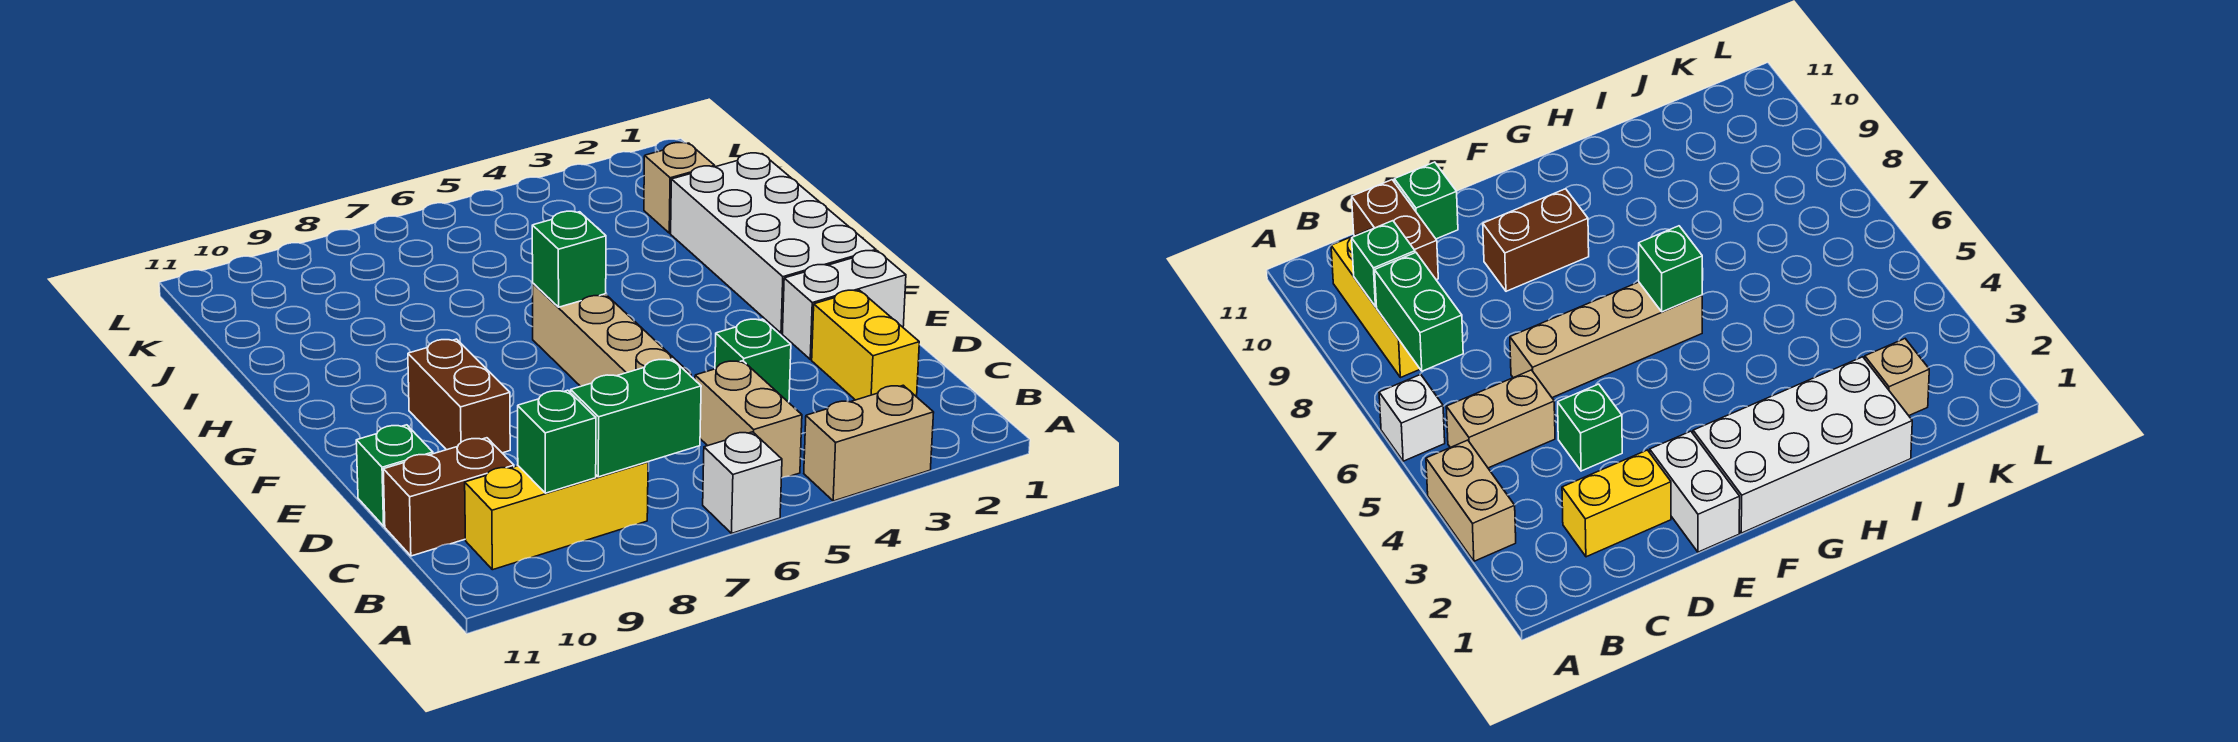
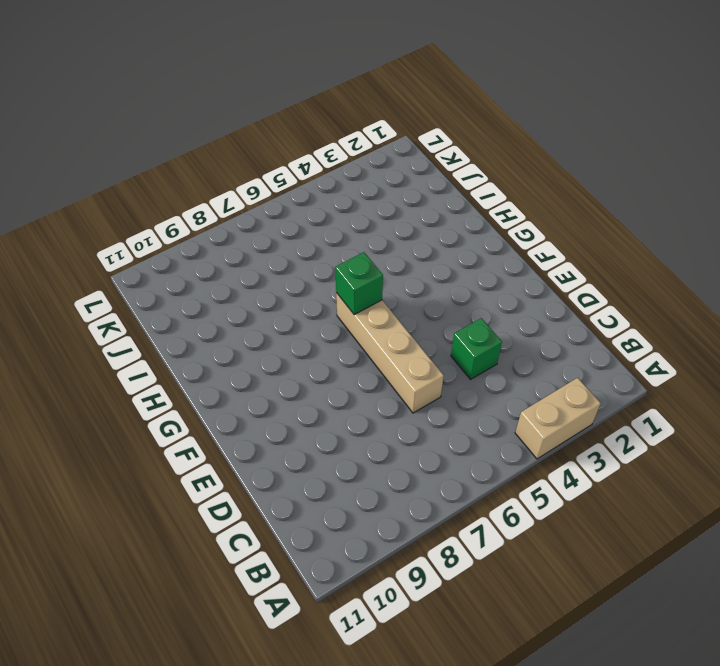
none -> white brick A6 level 1
none -> tan brick B5:C5 level 1
none -> yellow brick B8:B10 level 1

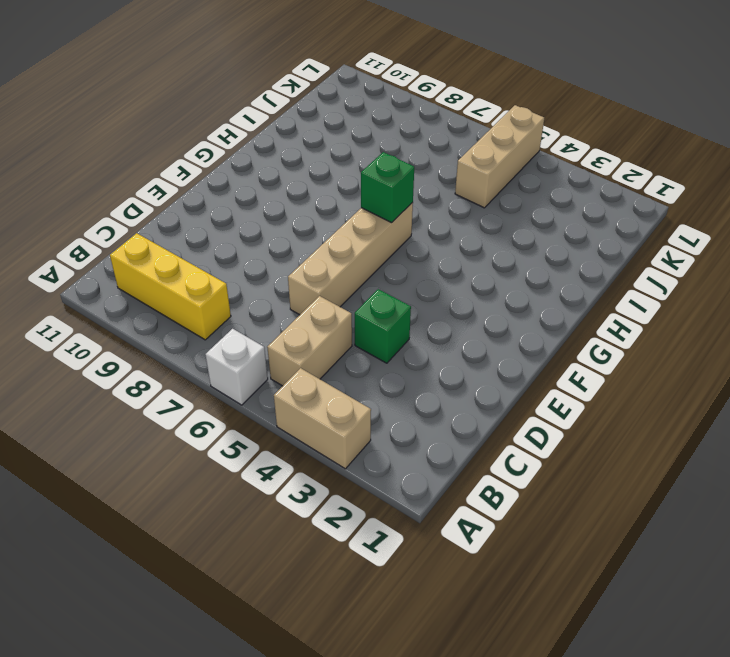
tan brick J5:L5 level 1 -> none
none -> yellow brick C2:D2 level 1
none -> brown brick C10:C11 level 1
none -> green brick D11 level 1

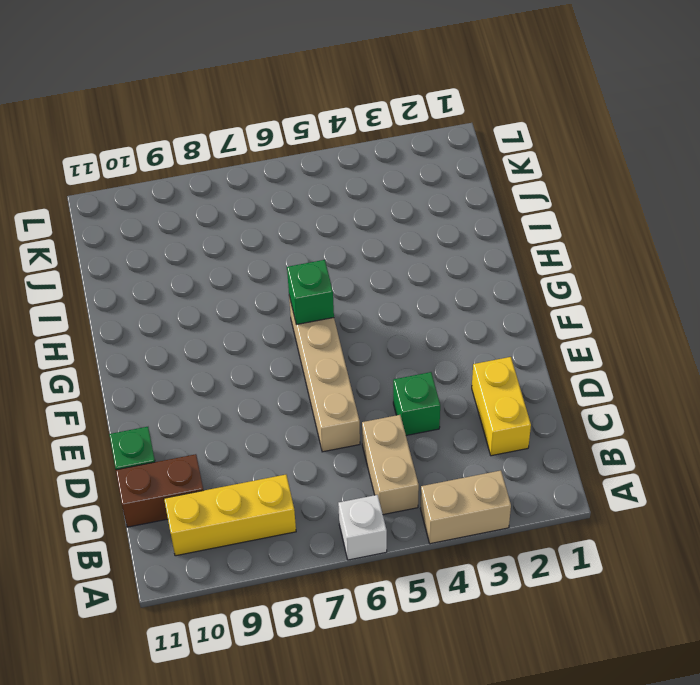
none -> white brick E1:E2 level 1
none -> brown brick E9:F9 level 1
none -> white brick F1:I2 level 1

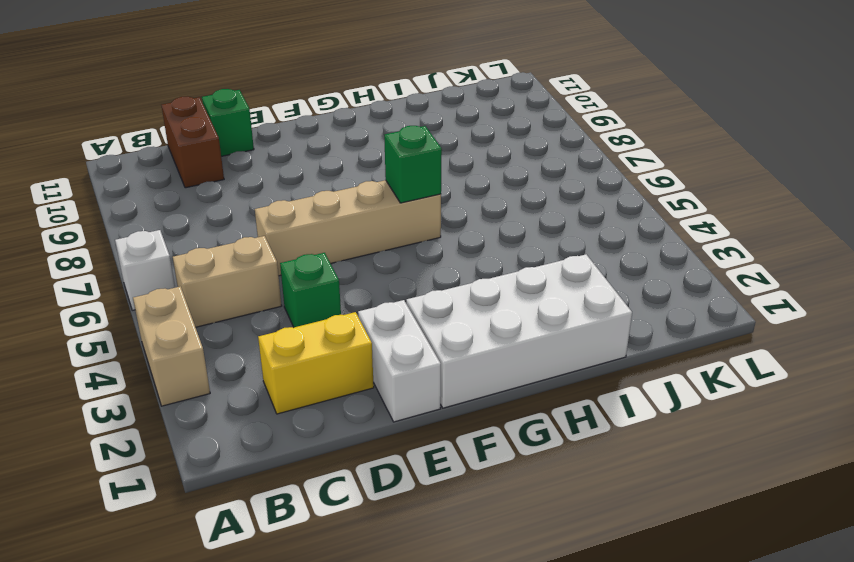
none -> yellow brick B8:B10 level 1
none -> brown brick E9:F9 level 1
none -> tan brick J2 level 1

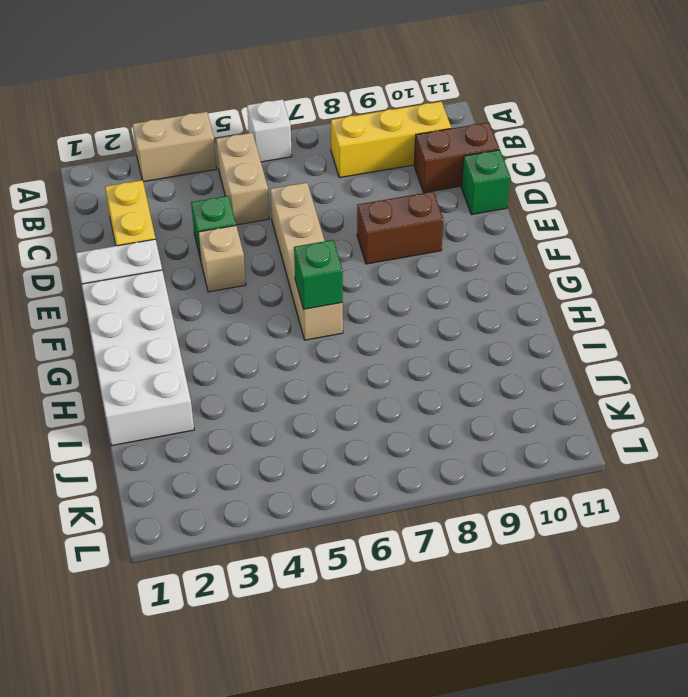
tan brick E4 level 1 -> tan brick J2 level 1
brown brick E8:E9 level 1 -> brown brick E9:F9 level 1
none -> green brick B7:B8 level 2
none -> green brick B9 level 2

